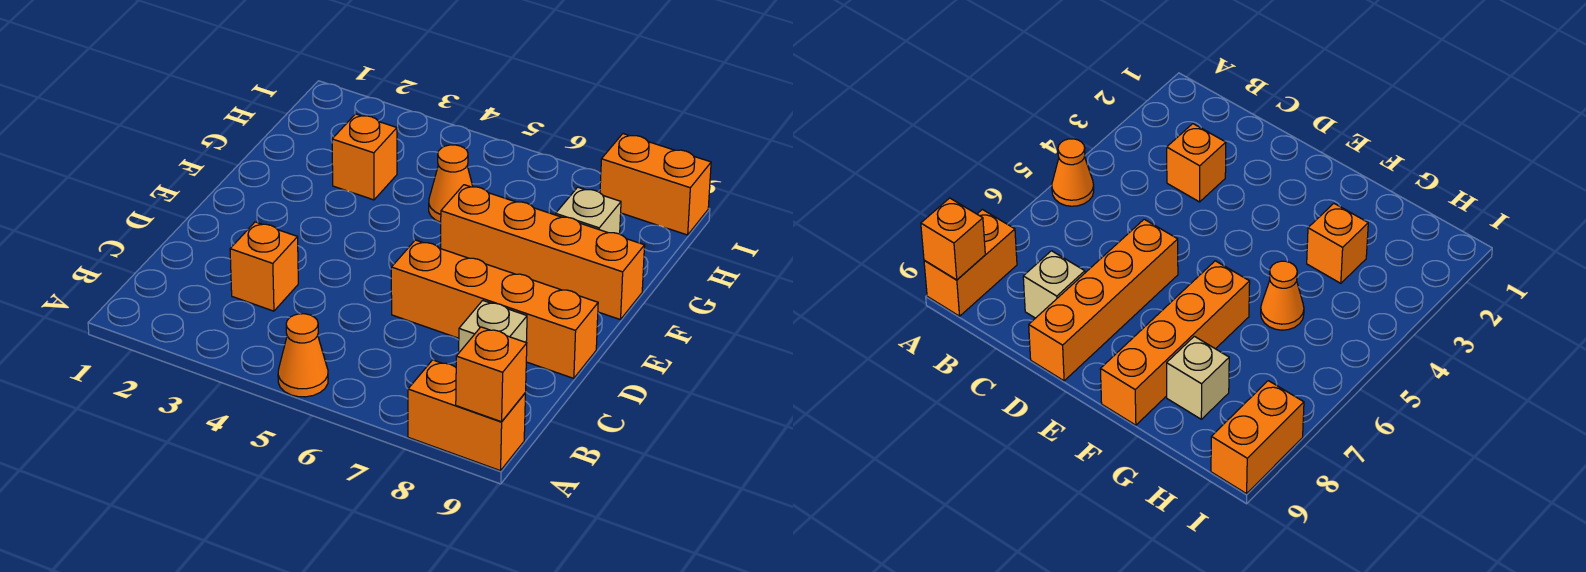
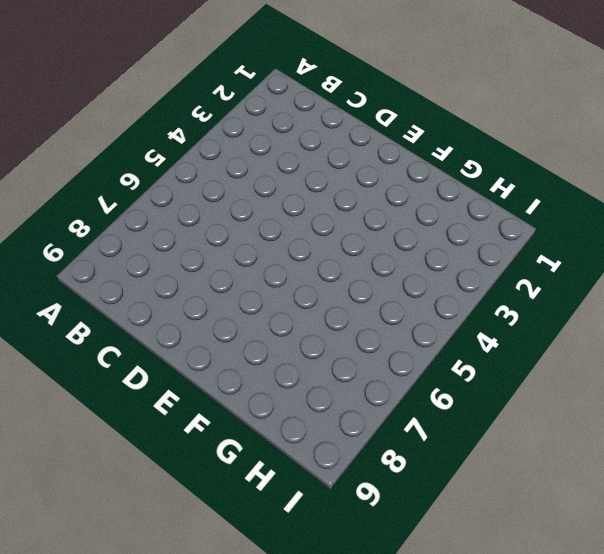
none -> orange cone A5 level 1
none -> orange brick A8:A9 level 1

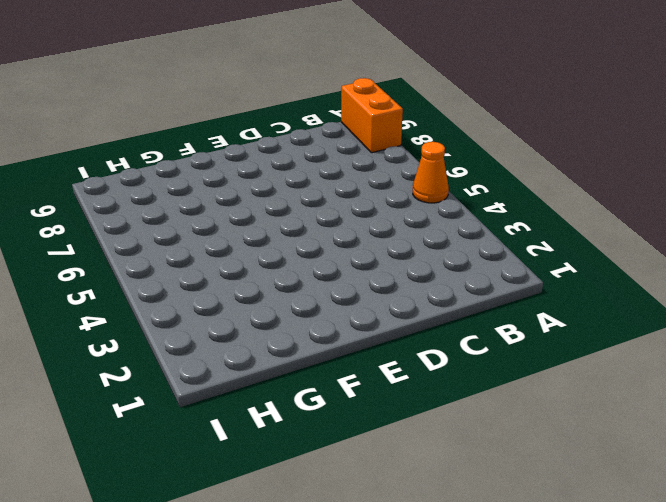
none -> orange brick C3 level 1
none -> tan brick C8 level 1

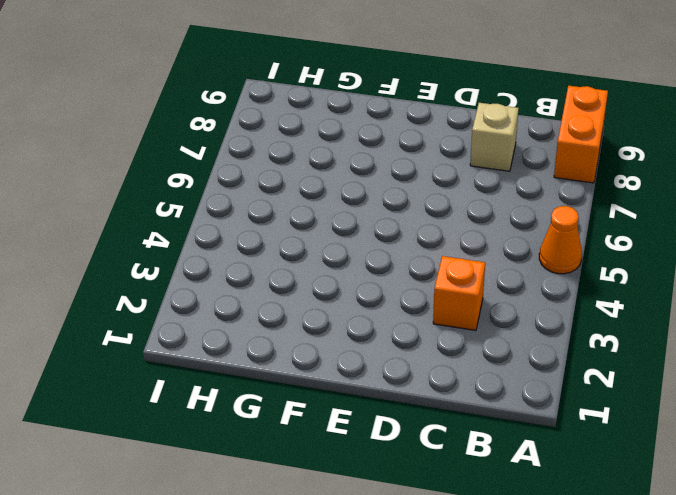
none -> orange brick D6:D9 level 1
none -> orange brick F6:F9 level 1

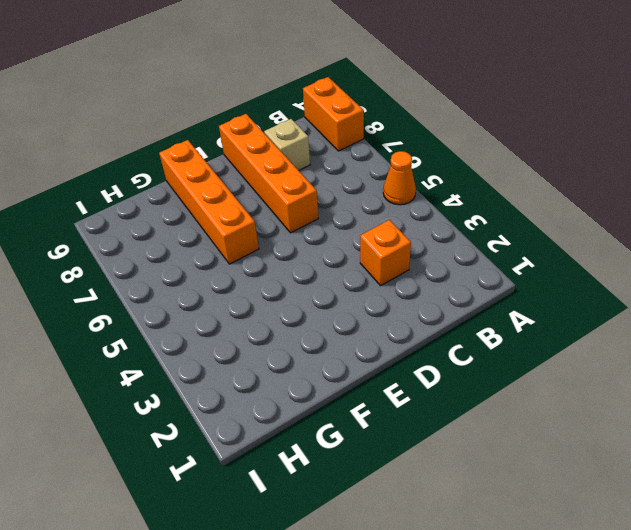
none -> orange brick G3 level 1
none -> orange cone G5 level 1

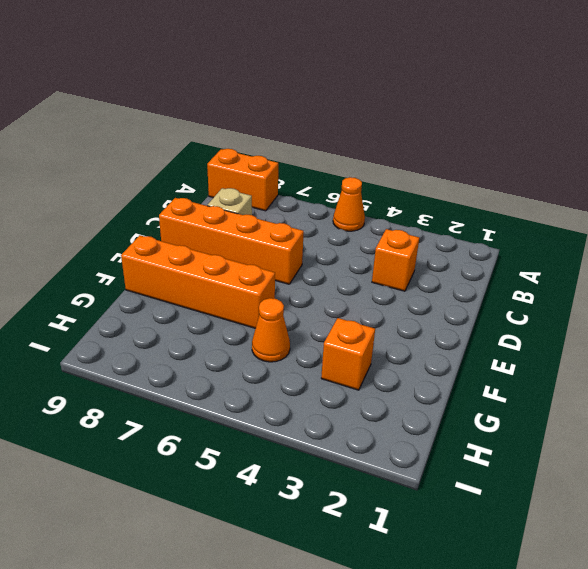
none -> tan brick G8 level 1
none -> orange brick I8:I9 level 1

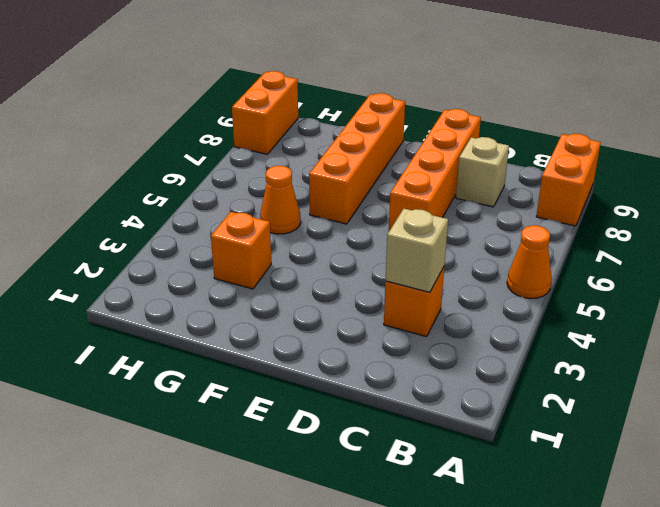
tan brick C3 level 2 -> tan brick G8 level 1
none -> orange brick A9 level 2

